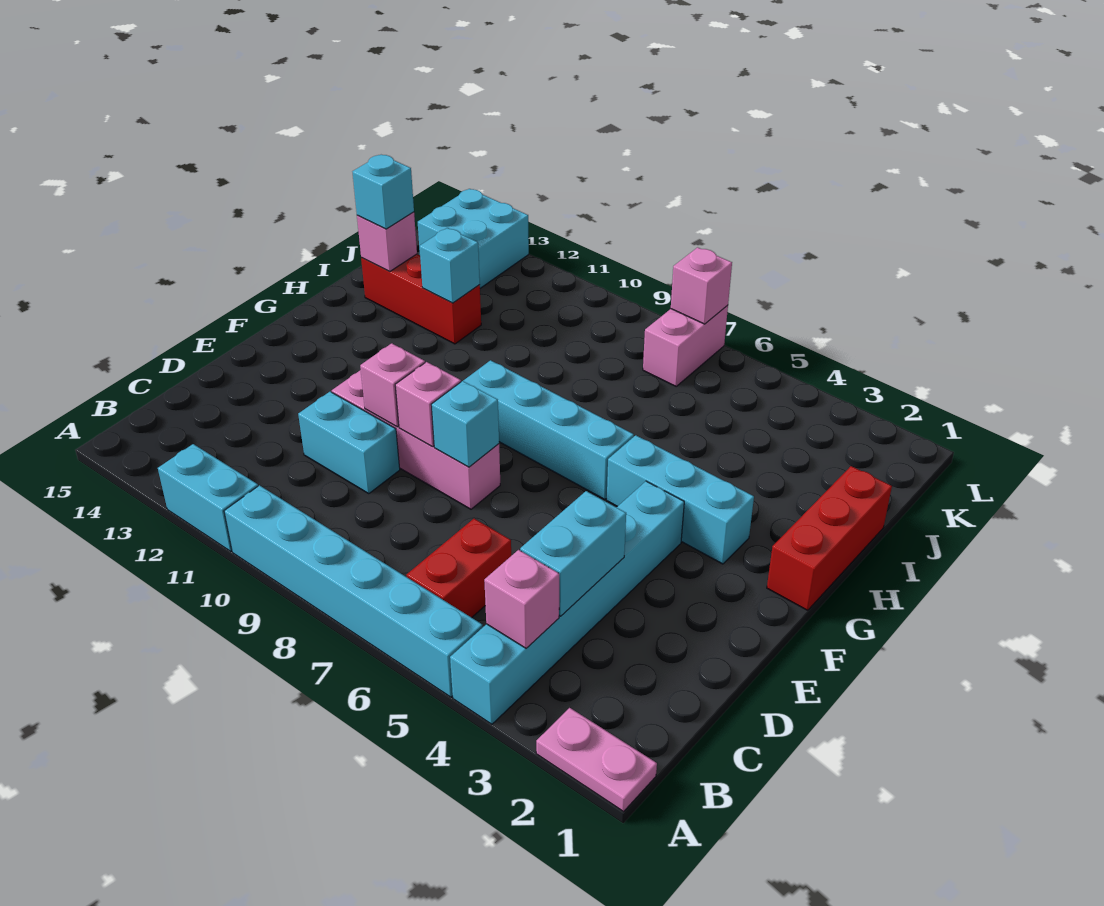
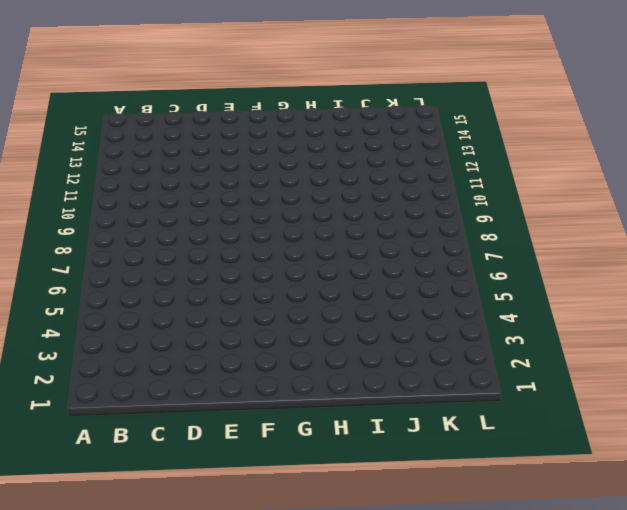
none -> pink plate A1:A2 level 1
none -> cyan brick A4:F4 level 1
none -> cyan brick A5:A10 level 1

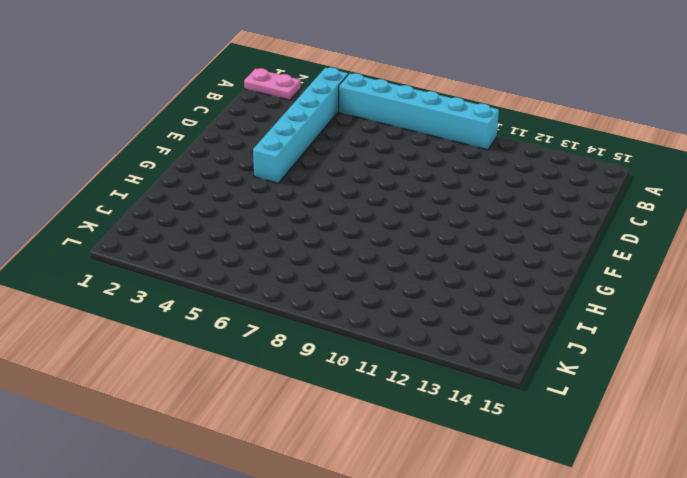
none -> cyan brick A11:A12 level 1
none -> red brick B6:C6 level 1
none -> cyan brick D10:D11 level 1

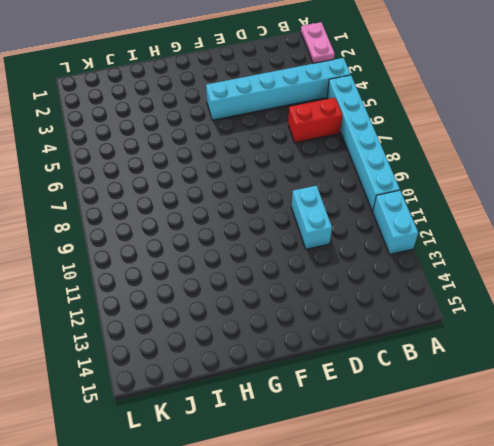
none -> pink brick E8:E11 level 1
none -> red brick G1:I1 level 1
none -> cyan brick G3:G5 level 1

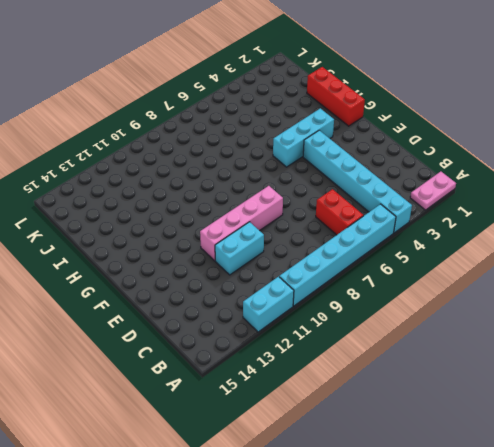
none -> cyan brick G6:G9 level 1
none -> red brick I12:I14 level 1
none -> pink brick K7:L7 level 1

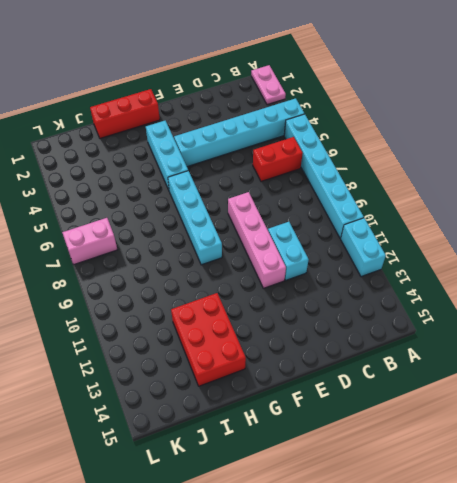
red brick H12:I14 level 1 -> red brick I12:I14 level 1
none -> cyan brick K13:L14 level 1
none -> pink brick B4 level 2
none -> cyan brick C4:D4 level 2

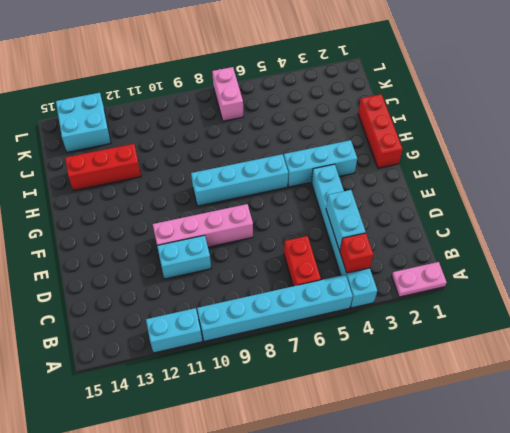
red brick B4 level 2 -> pink brick B4 level 2
none -> cyan brick E8 level 2
none -> pink brick E9 level 2
none -> pink brick E10 level 2

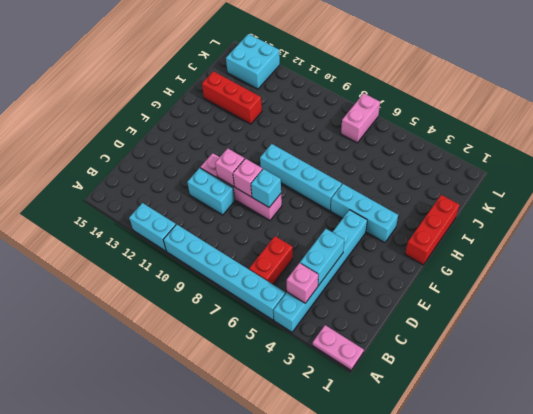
none -> cyan brick I12 level 2
none -> pink brick I14 level 2
none -> pink brick L7 level 2

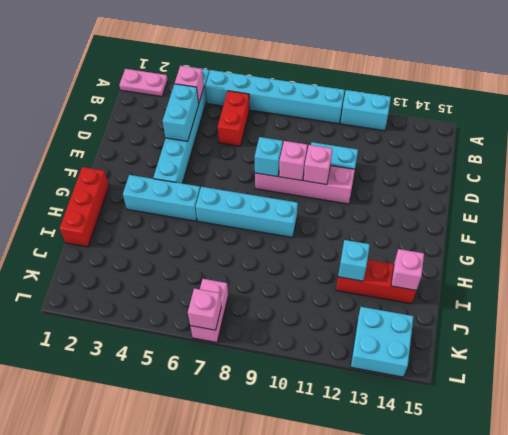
none -> cyan brick I14 level 3

